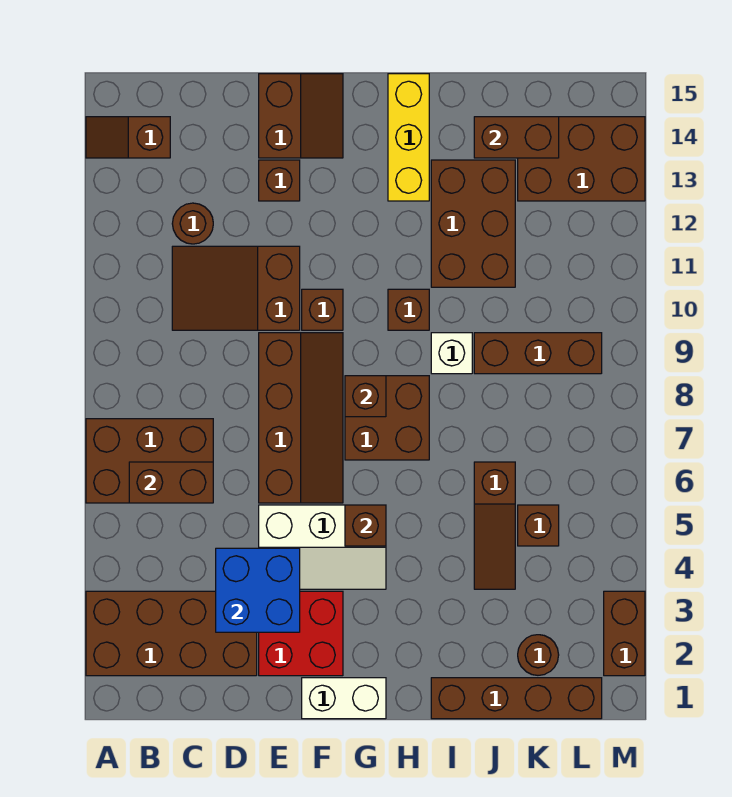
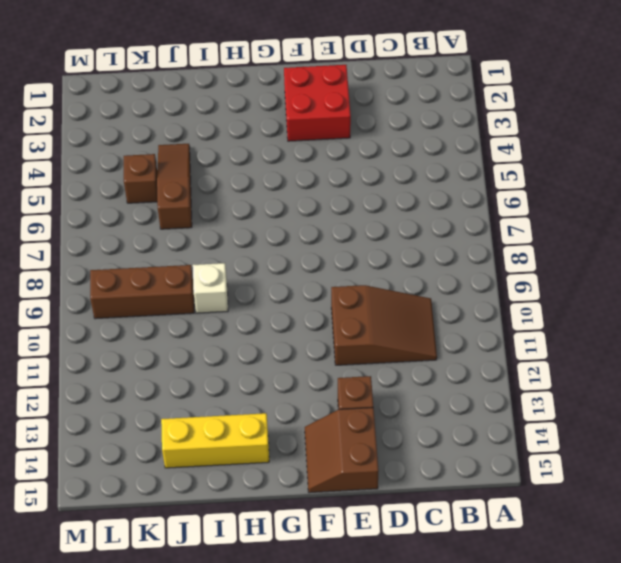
yellow brick H14:J14 level 1 -> yellow brick H13:H15 level 1
none -> brown brick A2:D3 level 1
none -> brown brick A6:C7 level 1
none -> brown slope A14:B14 level 1 top B

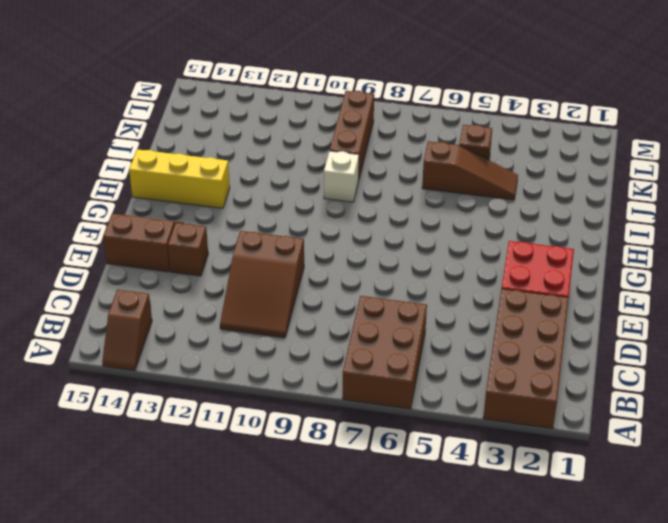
none -> brown round brick C12 level 1
none -> white slope E4:G5 level 1 top 5
none -> brown slope E6:F9 level 1 top E

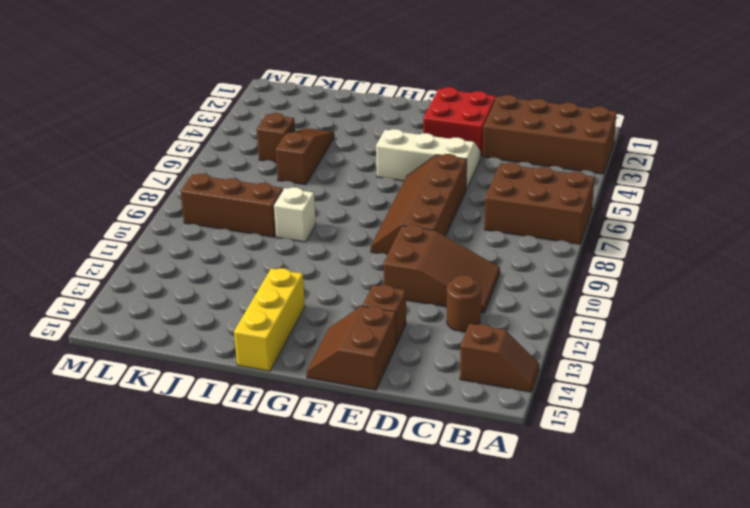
none -> white brick F1:G1 level 1
none -> brown brick F10 level 1
none -> brown brick G7:H8 level 1

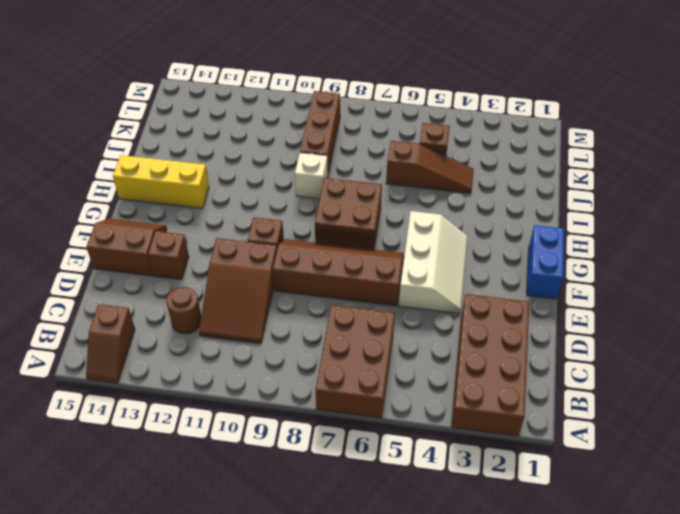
blue brick F1:G1 level 1 -> white brick F1:G1 level 1
none -> red brick E2:F3 level 1
none -> brown brick H10 level 1
none -> brown brick I1:L1 level 1

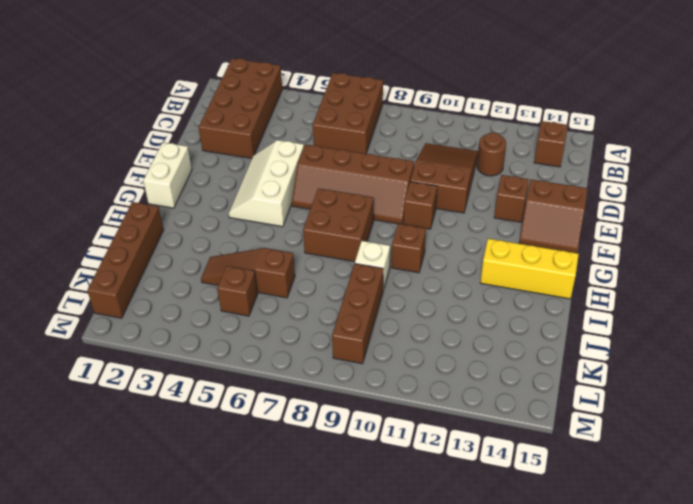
none -> red brick E2:F3 level 1
none -> brown brick I11:J13 level 1
none -> brown round brick K2 level 1

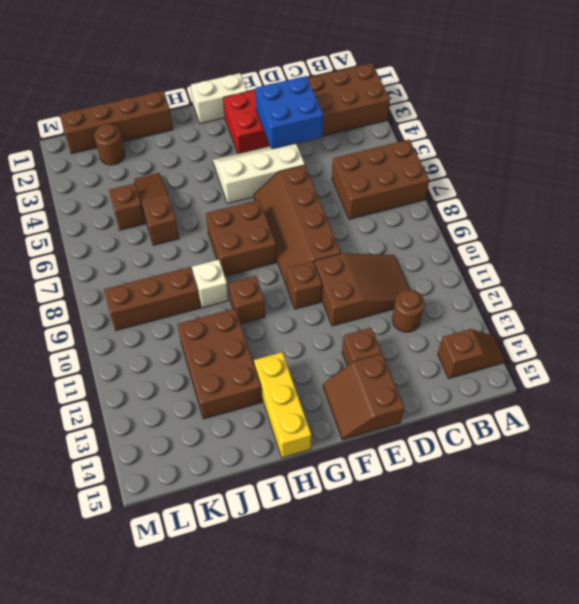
none -> brown brick K13:M14 level 1
none -> brown brick M2:M3 level 1
none -> brown brick B6:C6 level 2

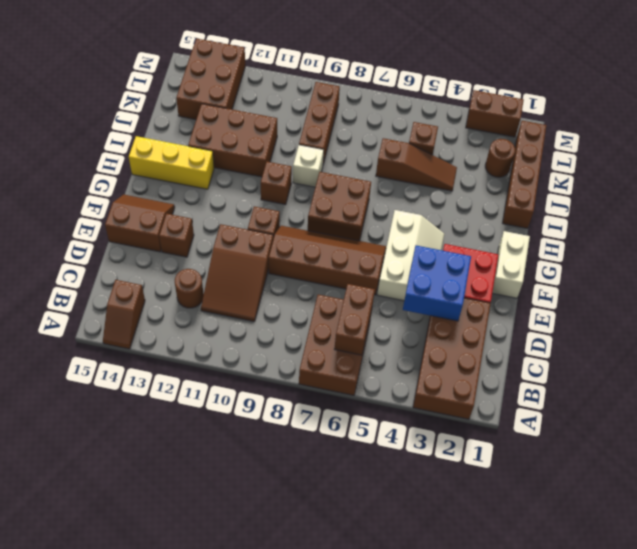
none -> brown brick G5 level 2
none -> brown brick G8 level 2
none -> brown brick J14:K14 level 2

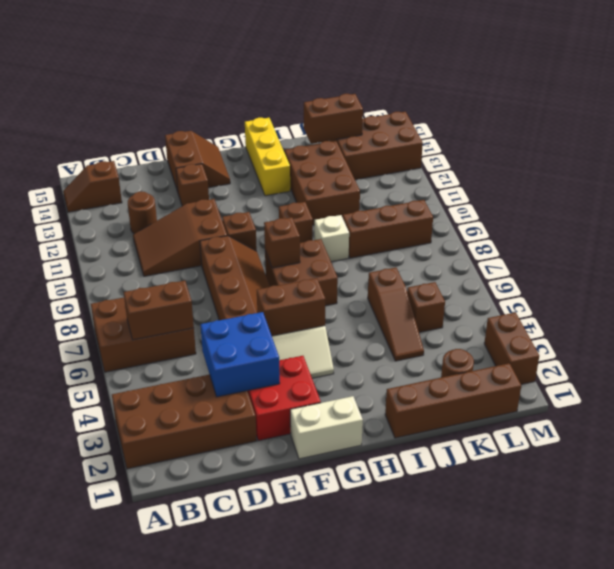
brown brick F5:G5 level 2 -> brown brick G5 level 2

